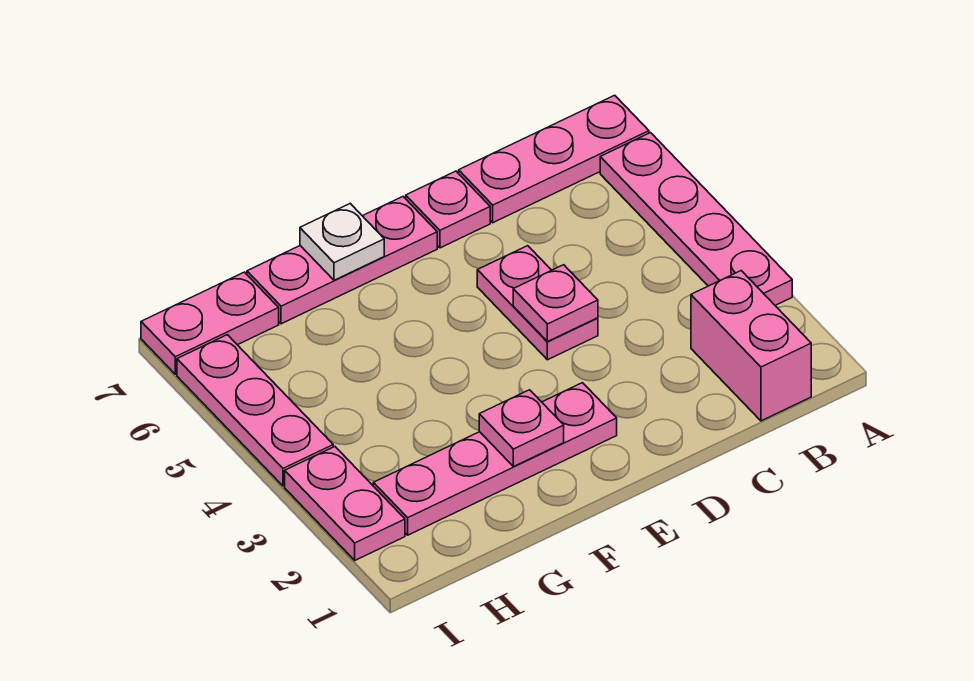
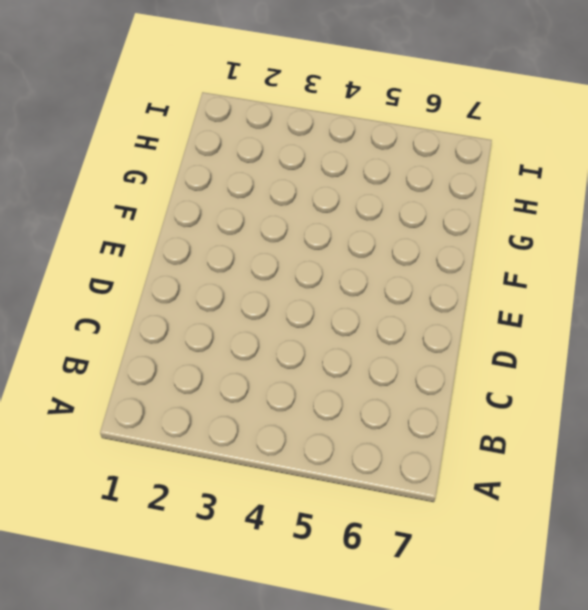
none -> pink plate A3:A6 level 1
none -> pink plate A7:C7 level 1
none -> pink brick B1:B2 level 1

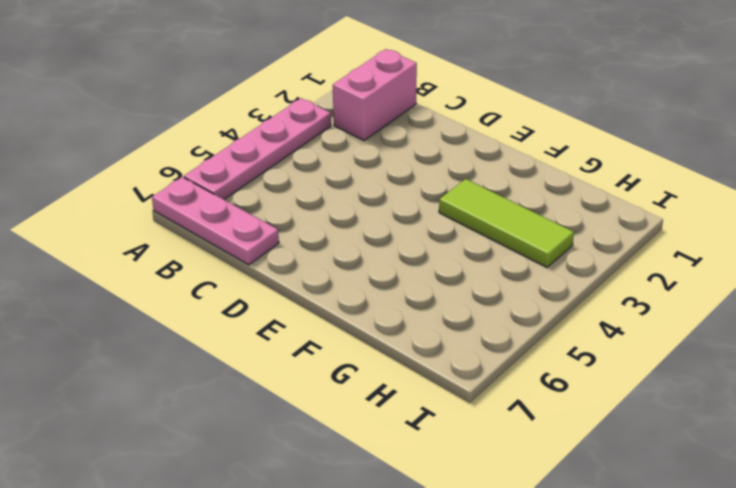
lime tile F3:H3 level 1 -> none
none -> pink plate D4:D5 level 1
none -> pink plate D7 level 1
none -> pink plate E2:H2 level 1

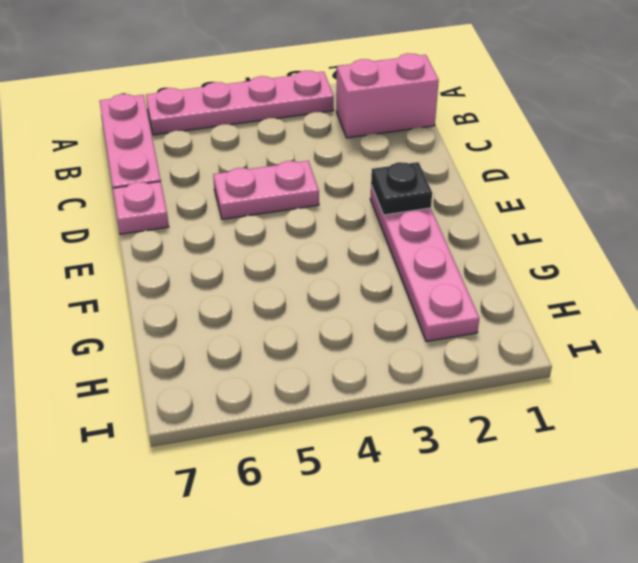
black plate E2 level 2 -> none
none -> pink plate E7:G7 level 1
none -> pink plate H7:I7 level 1
none -> pink plate I2:I3 level 1

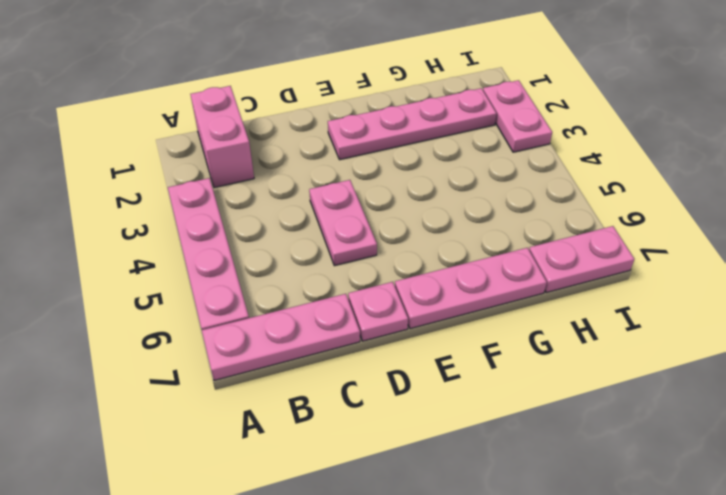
none -> pink plate I4:I6 level 1
none -> pink plate D4 level 2
none -> pink plate F2 level 2

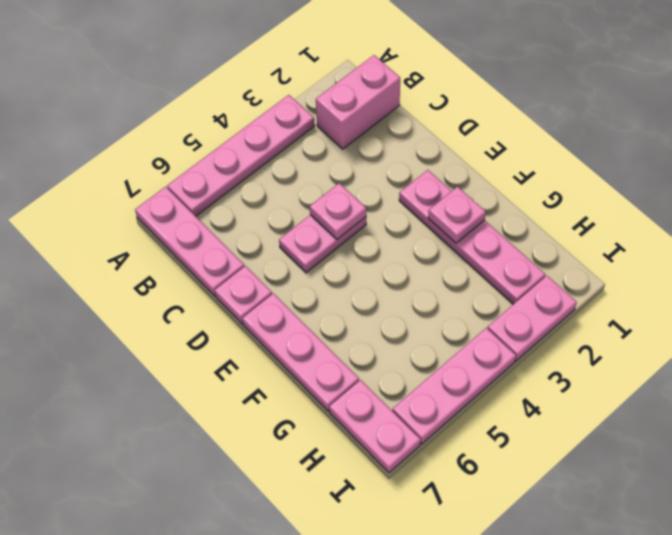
none -> white plate F7 level 2

